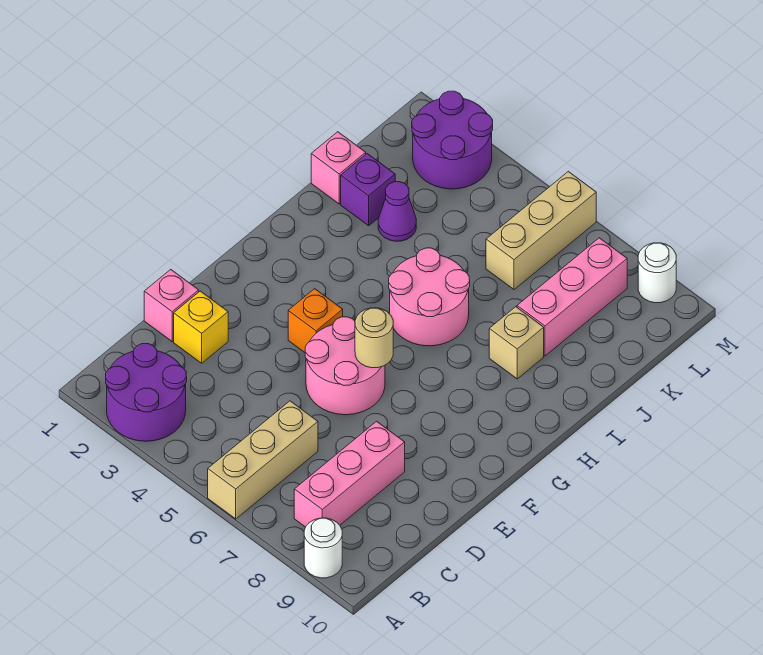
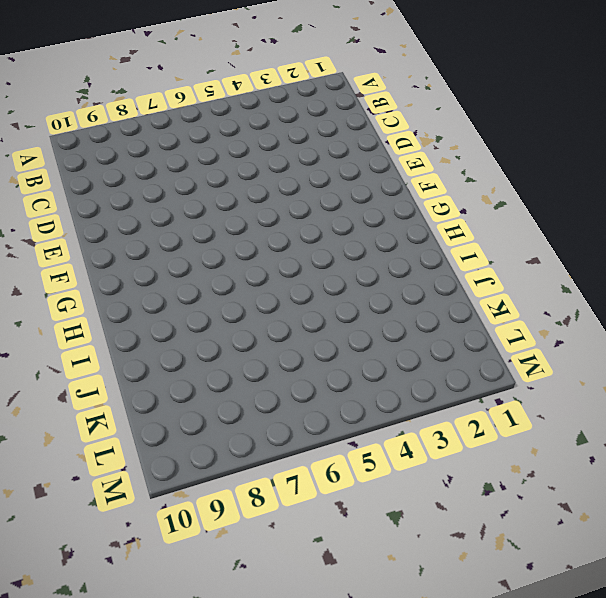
none -> purple round brick A2:B3 level 1
none -> tan brick A6:C6 level 1
none -> white round brick A9 level 1

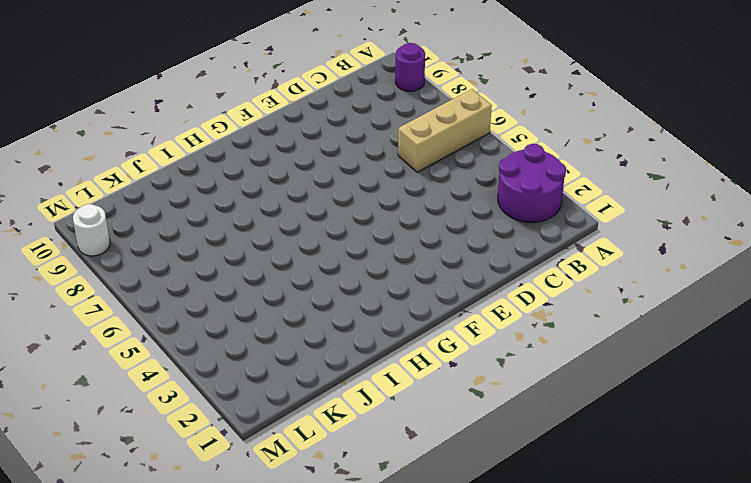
purple round brick A9 level 1 -> white round brick A9 level 1
none -> pink brick B8:D8 level 1
none -> pink brick D1 level 1
none -> yellow brick D2 level 1

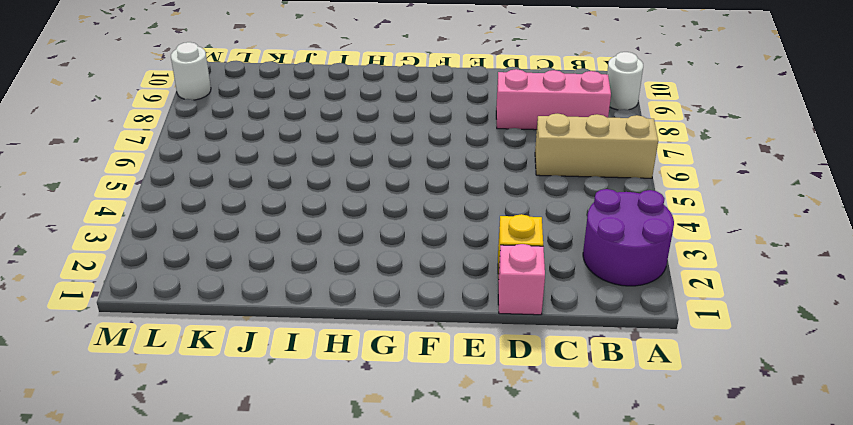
none -> pink round brick E5:F6 level 1
none -> orange brick F4 level 1
none -> pink round brick H5:I6 level 1

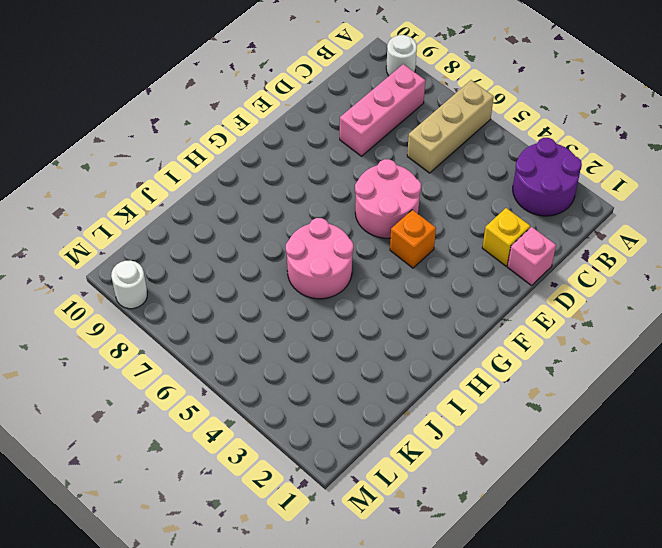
none -> tan brick I8 level 1
none -> pink brick J1 level 1
none -> purple brick J2 level 1

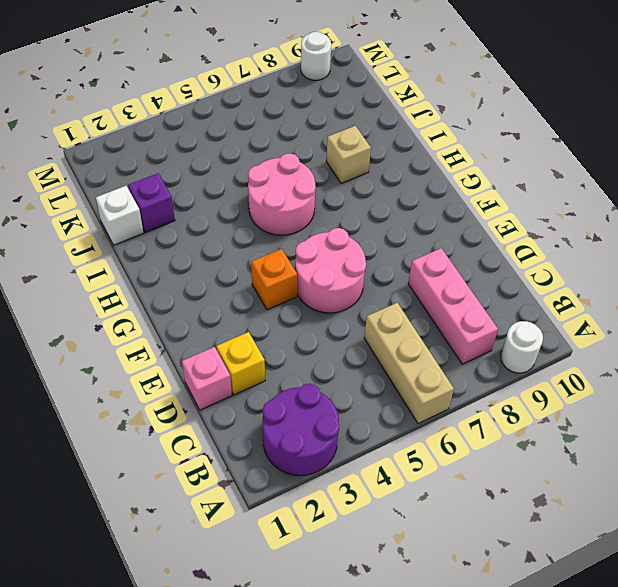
white brick J1 level 1 -> pink brick J1 level 1
none -> purple cone J3 level 1
none -> pink brick J8:L8 level 1
none -> tan brick K6:M6 level 1

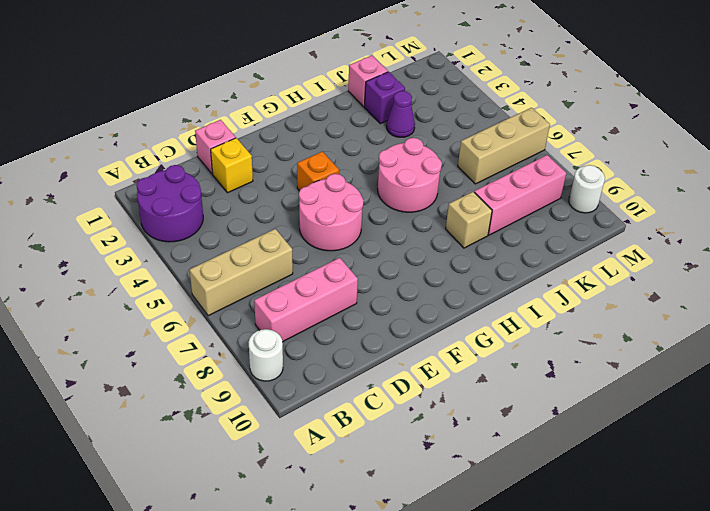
none -> purple round brick L2:M3 level 1
none -> tan round brick F6 level 2

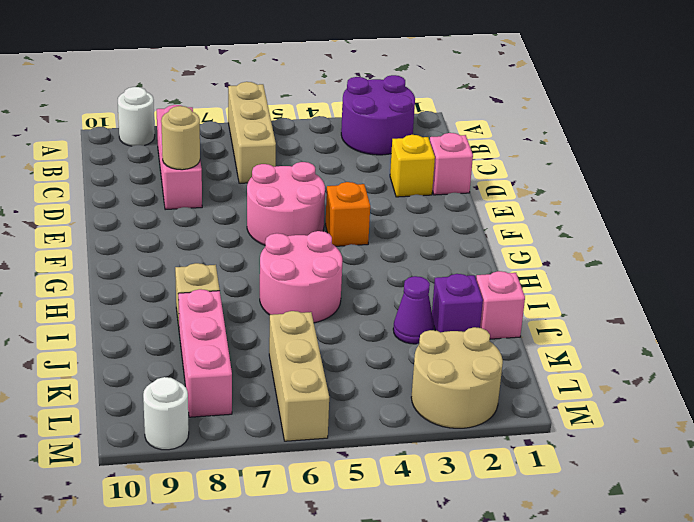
tan round brick D8 level 2 -> tan round brick F6 level 2
tan round brick L2:M3 level 1 -> purple round brick L2:M3 level 1

